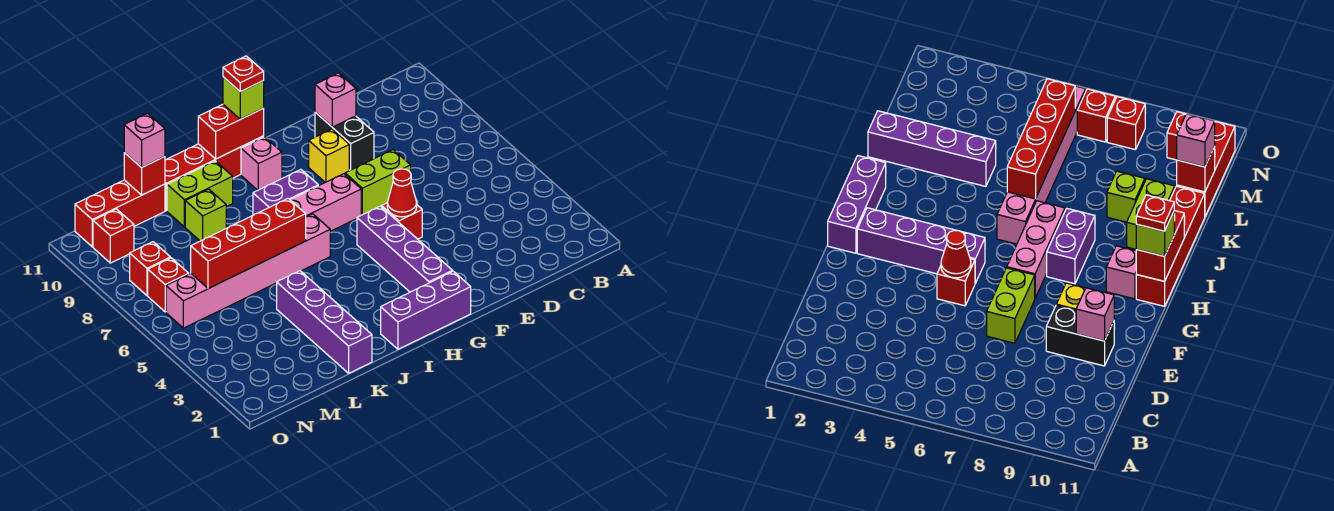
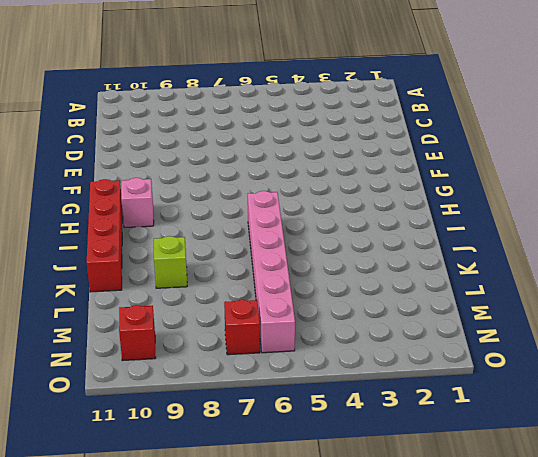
none -> lime brick E7:F7 level 1
none -> black brick E9:E10 level 1
none -> red brick F5 level 1

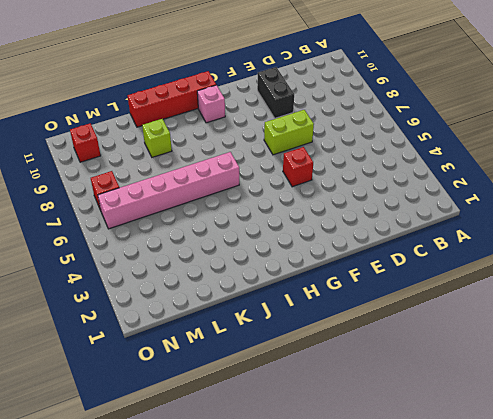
none -> yellow brick F9 level 1
none -> purple brick G1:I1 level 1
none -> purple brick G2:G5 level 1

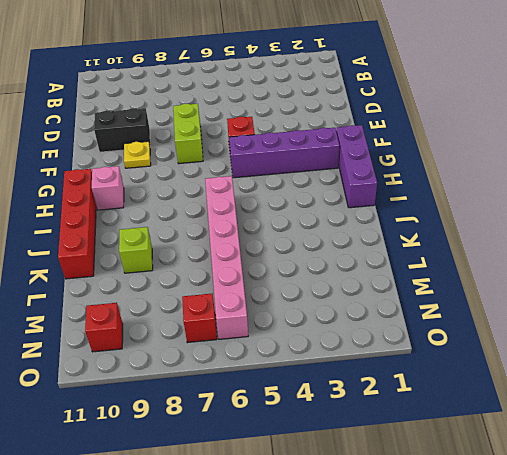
yellow plate F9 level 1 -> yellow brick F9 level 1
none -> pink brick G7:I7 level 1
none -> purple brick H8:I8 level 1
none -> lime brick J10:K10 level 1

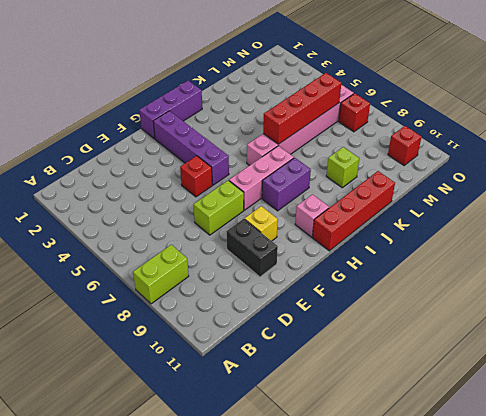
lime brick A8:B8 level 1 -> lime brick J10:K10 level 1
none -> purple brick K1:K4 level 1
none -> red brick L11:N11 level 1
none -> red brick N8 level 1

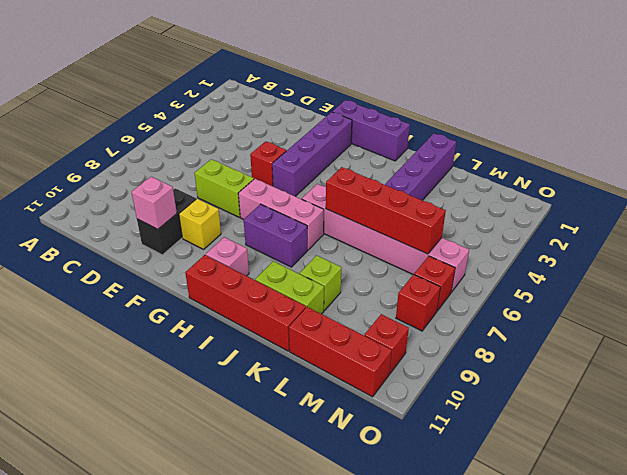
none -> red cone F5 level 2
none -> red brick H11:I11 level 2
none -> red brick L11 level 2

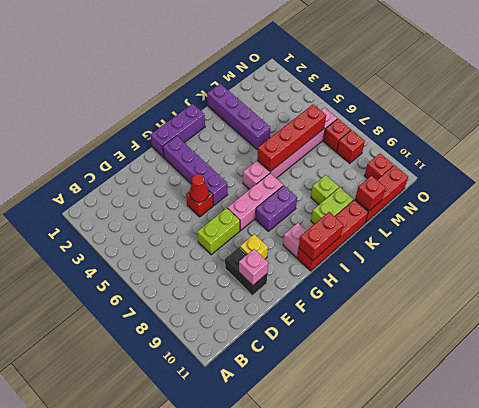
none -> lime brick H11 level 3
none -> pink brick L11 level 3
none -> red plate H11 level 4

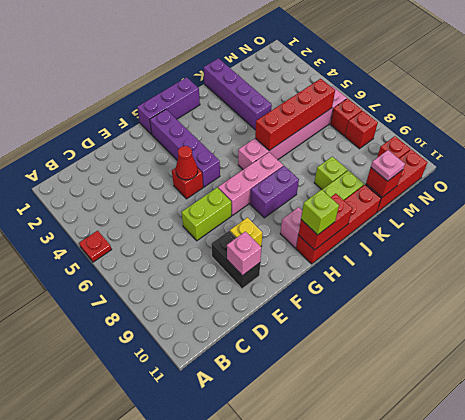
red plate A5 level 1 -> red plate H11 level 4
pink plate L11 level 3 -> pink brick L11 level 3

